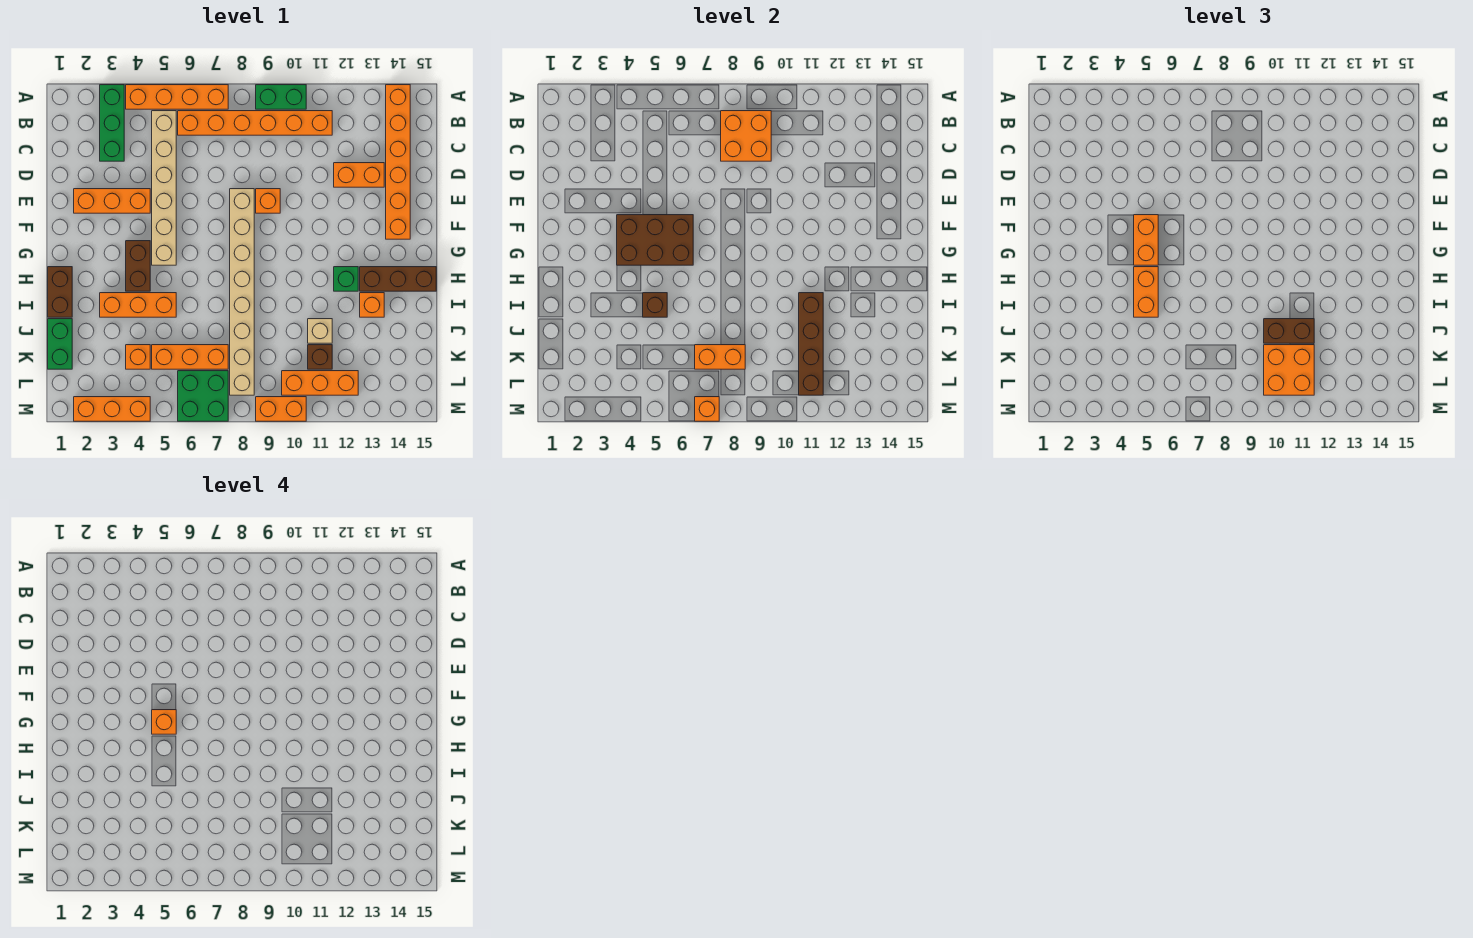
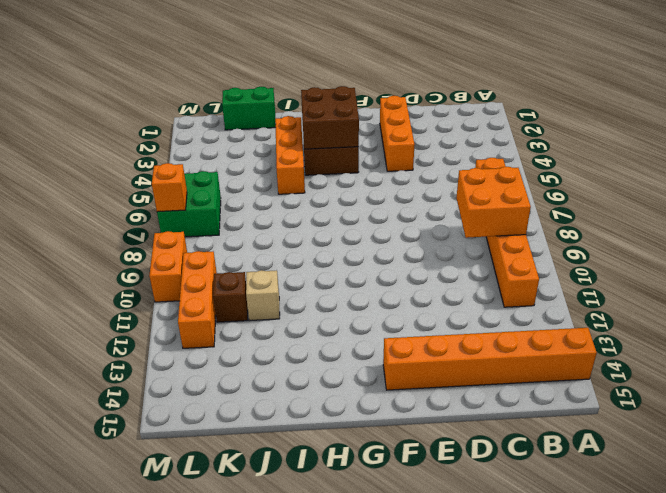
brown brick G3:H4 level 2 -> brown brick F4:G6 level 2
none -> green brick A3:C3 level 1
none -> orange brick A4:A7 level 1
none -> green brick A9:A10 level 1
none -> tan brick B5:G5 level 1

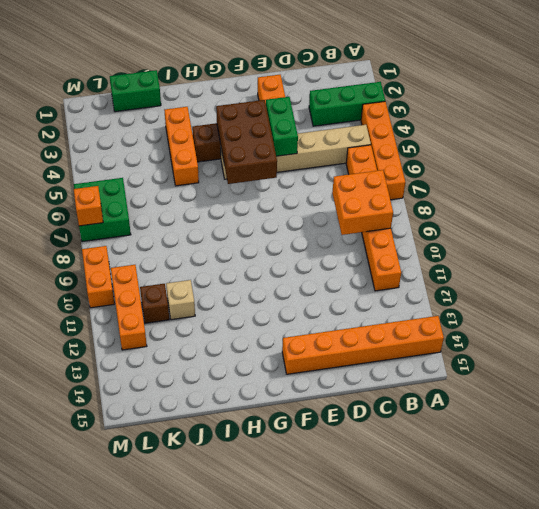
green brick E4:E5 level 2 -> green brick A9:A10 level 1
none -> orange brick D12:D13 level 1
none -> tan brick E8:L8 level 1
none -> orange brick E9 level 1
none -> brown brick H1:I1 level 1

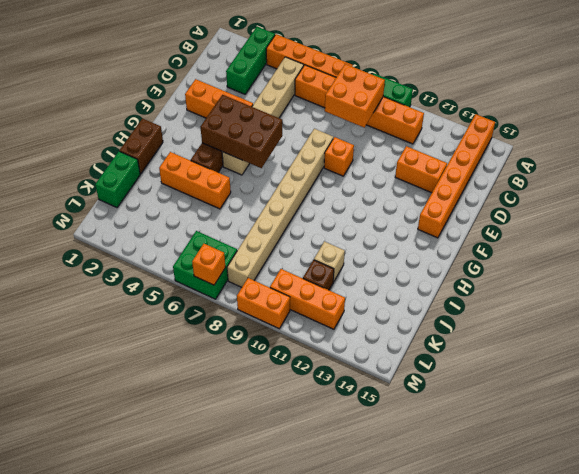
none -> green brick H12 level 1
none -> brown brick H13:H15 level 1
none -> orange brick I13 level 1
none -> orange brick K4 level 1

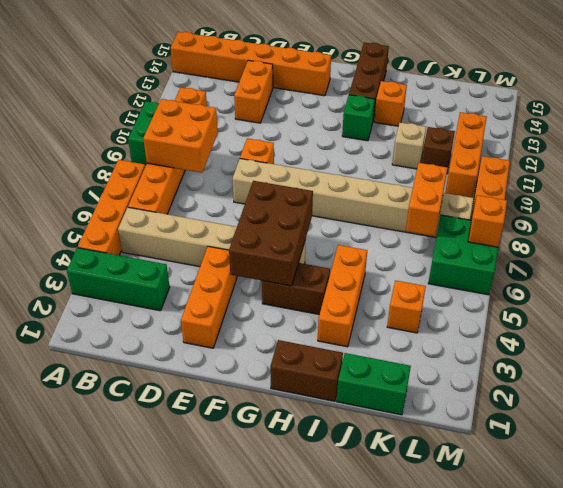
none -> orange brick K5:K7 level 1
none -> orange brick M2:M4 level 1
none -> brown brick I5 level 2
none -> brown brick I11:L11 level 2

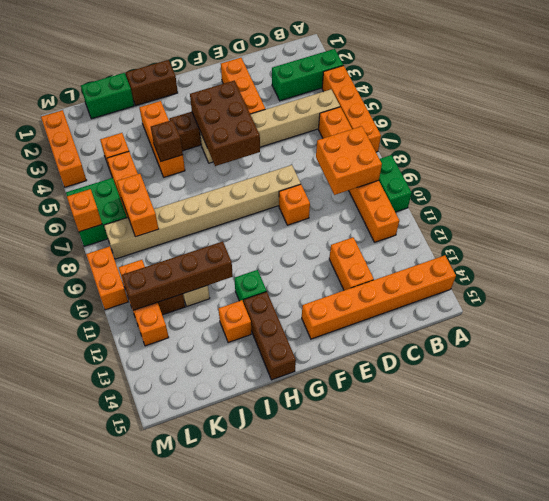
none -> orange brick F5:G5 level 3
none -> orange brick H5:I5 level 3
none -> brown brick J10:J11 level 3
none -> orange brick K10:L11 level 3

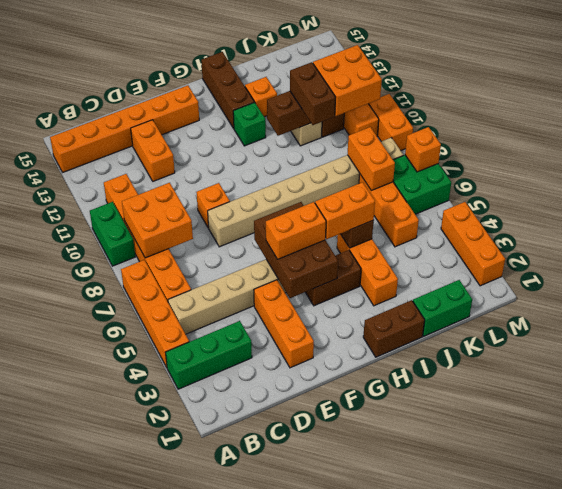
none -> orange brick K4 level 1
none -> orange brick G5 level 4

